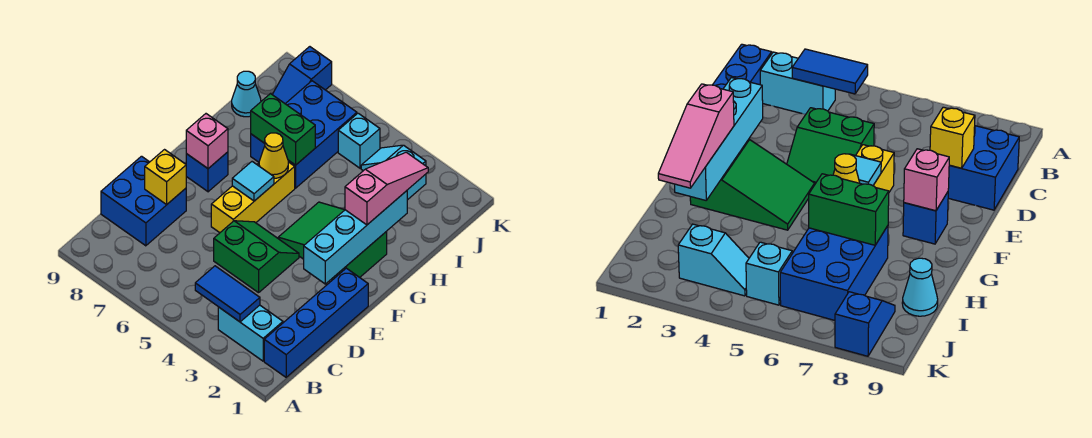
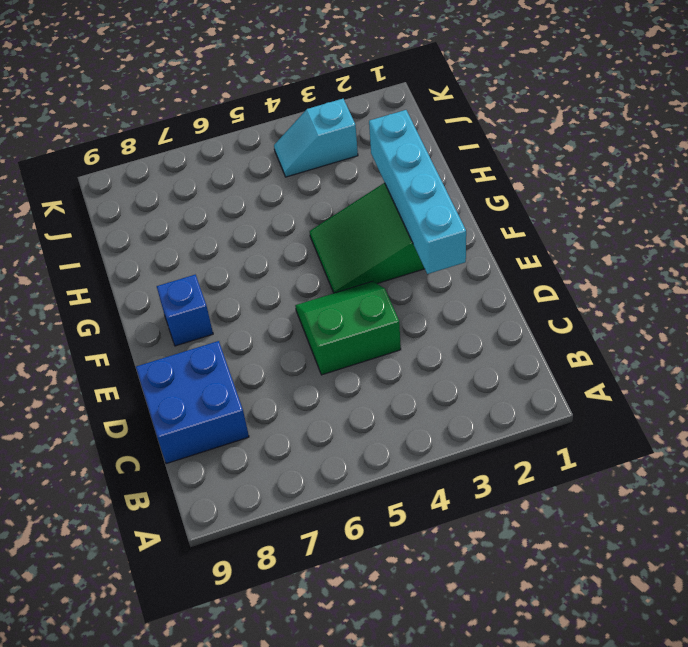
none -> blue brick B1:E1 level 1
none -> cyan brick B2:B3 level 1
none -> yellow brick E6:G6 level 1

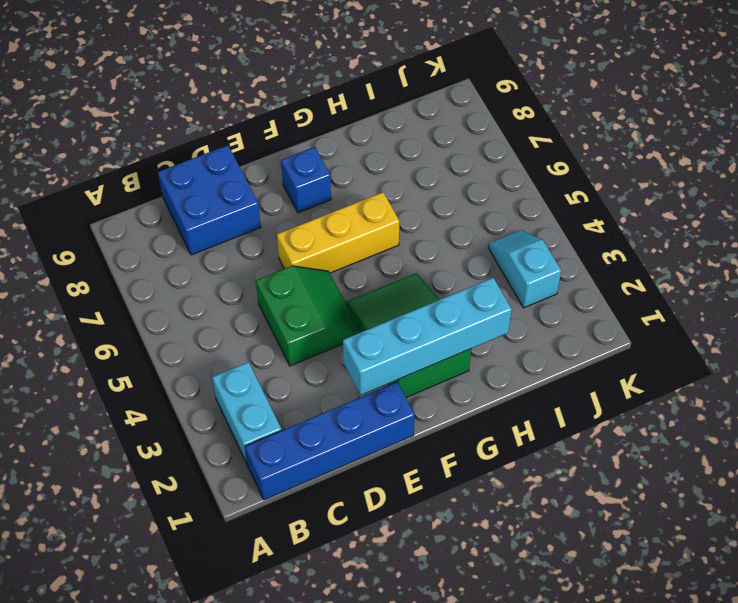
none -> blue brick H6:J7 level 1
none -> cyan cone I9 level 1
none -> cyan brick J5 level 1

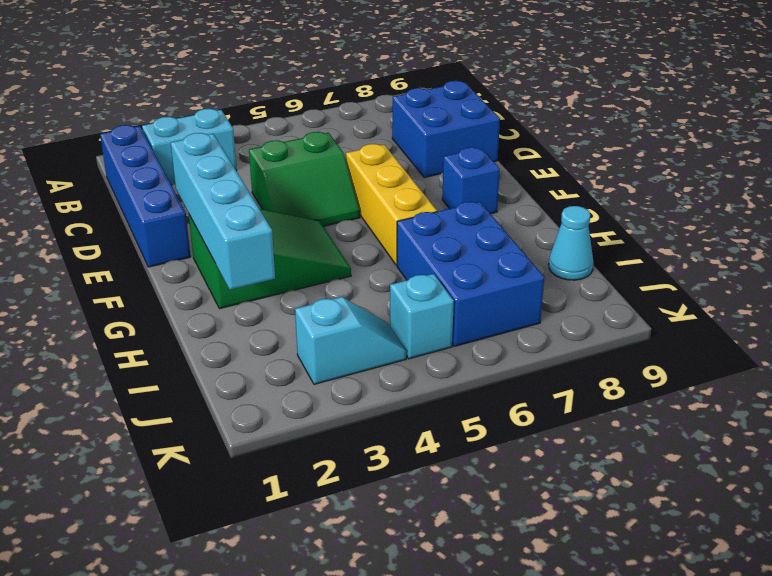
none -> blue slope J8:K8 level 1 top K
none -> blue tile B3:B4 level 2
none -> yellow brick D8 level 2

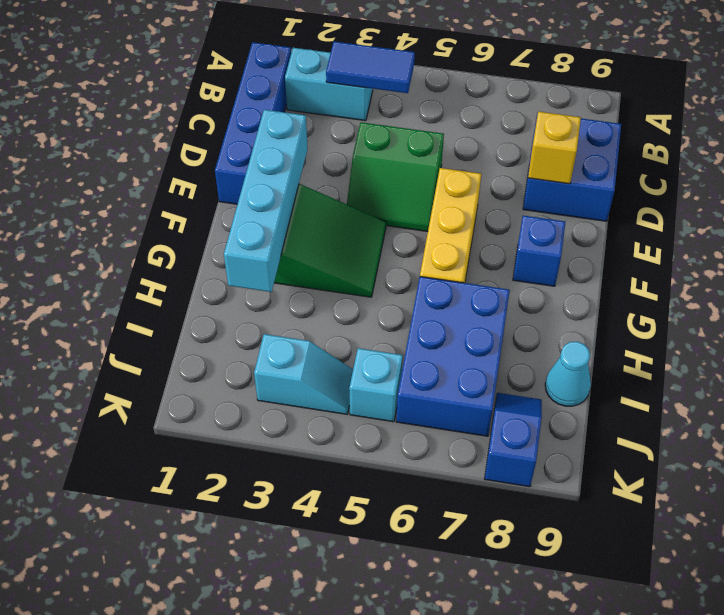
none -> cyan tile F6 level 2
none -> pink brick F8 level 2
none -> yellow cone G6 level 2

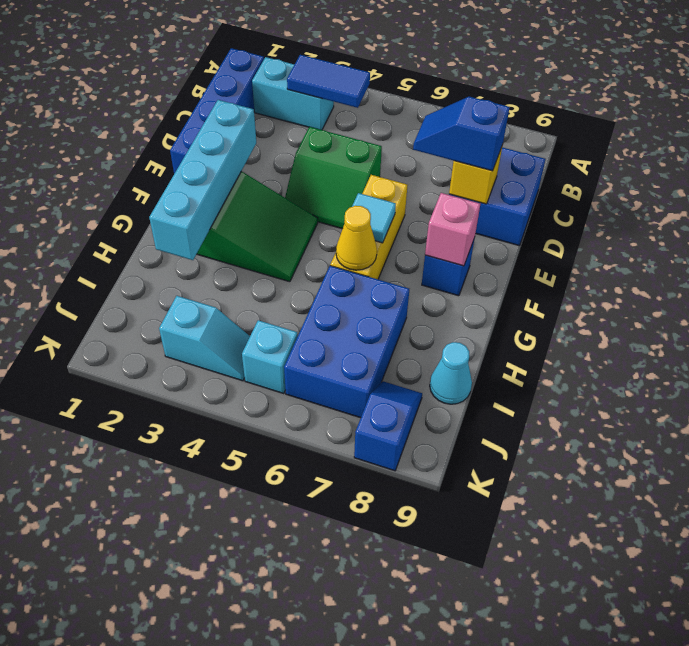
blue slope D7:D8 level 3 top 8 -> none
none -> green brick H6:H7 level 2
none -> pink slope G2:I2 level 3 top G

